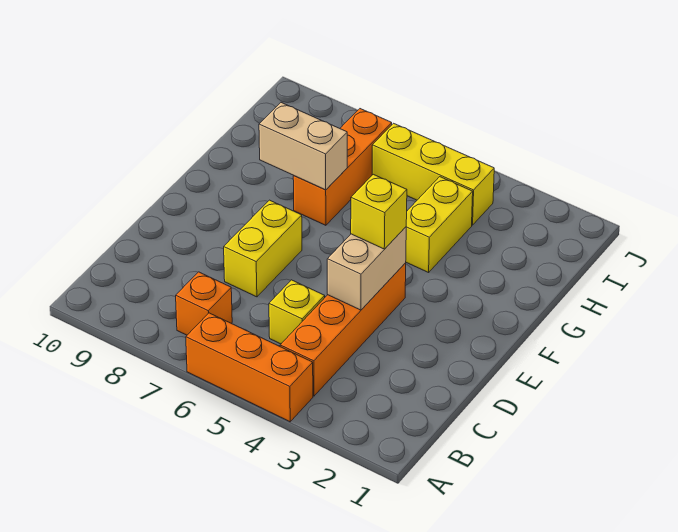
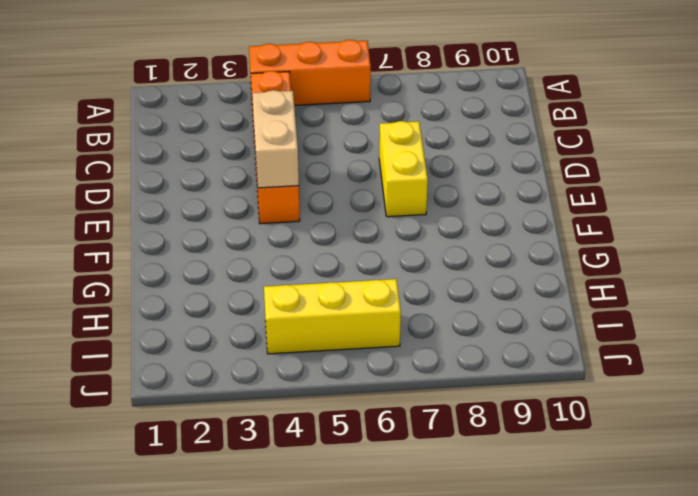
none -> orange brick B7 level 1
none -> yellow brick C5 level 1

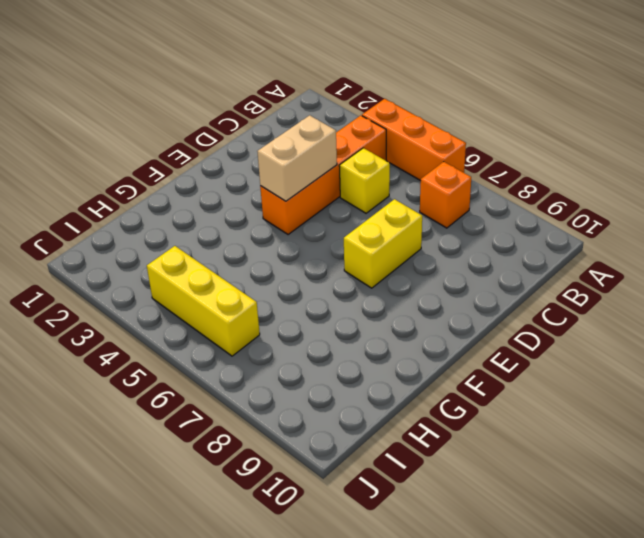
none -> yellow brick G4:H4 level 1
none -> orange brick G7:I7 level 1

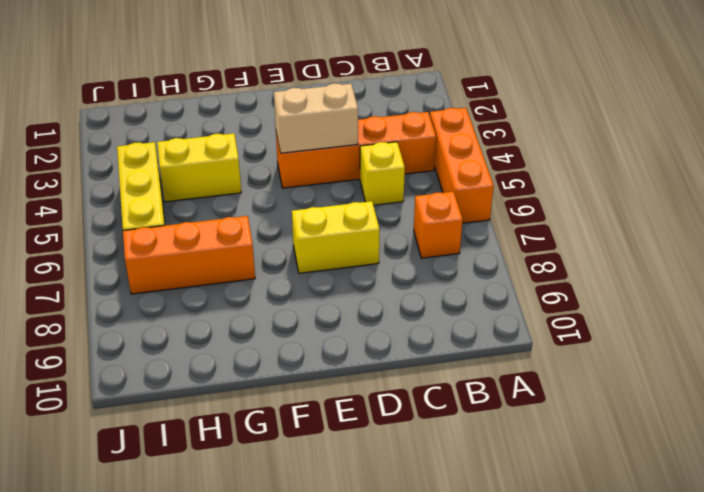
none -> tan brick G7:G8 level 2
none -> yellow brick E4 level 3

